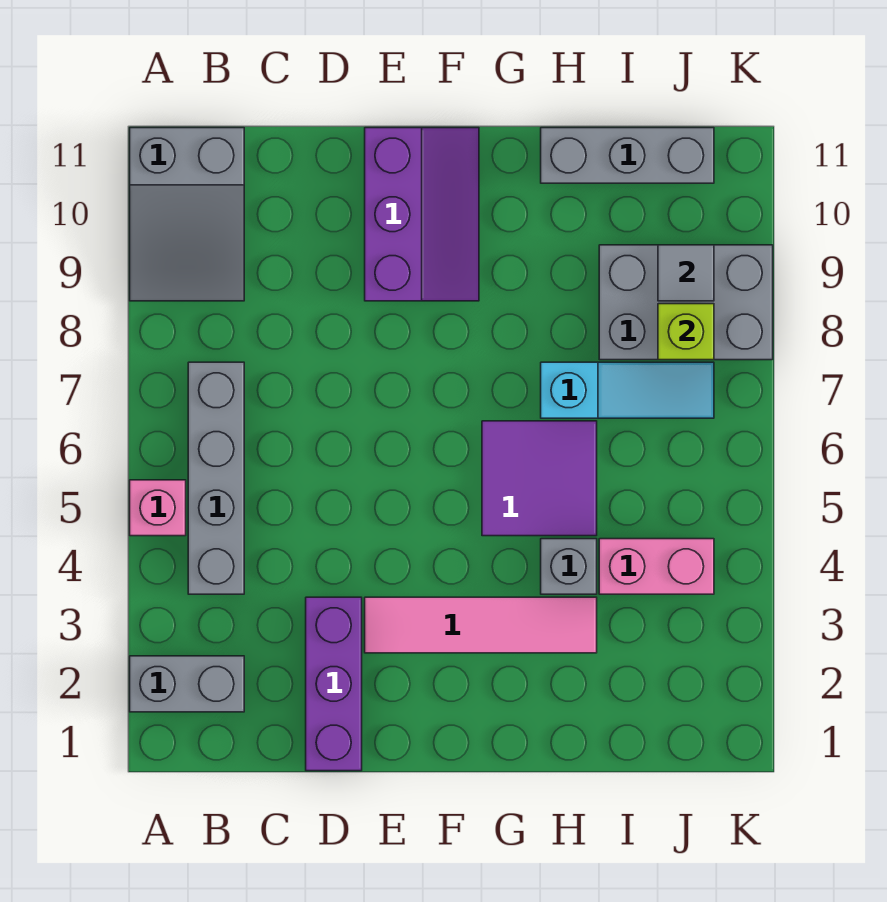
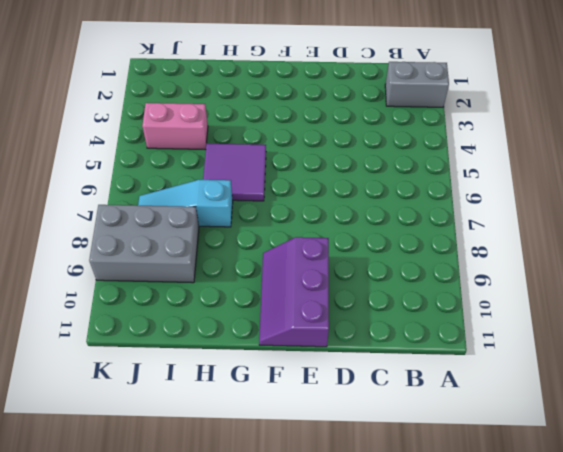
none -> pink brick A5 level 1
none -> grey slope A9:B11 level 1 top 11
none -> grey brick B4:B7 level 1

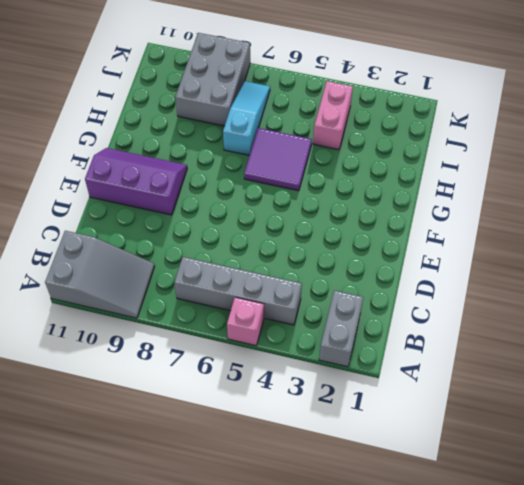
none -> purple brick D1:D3 level 1
none -> pink tile E3:H3 level 1
none -> grey brick H4 level 1

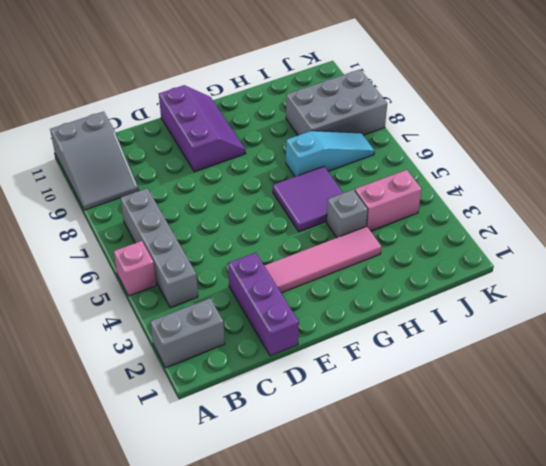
none -> grey brick H11:J11 level 1
none -> lime brick J8 level 2
none -> grey tile J9 level 2

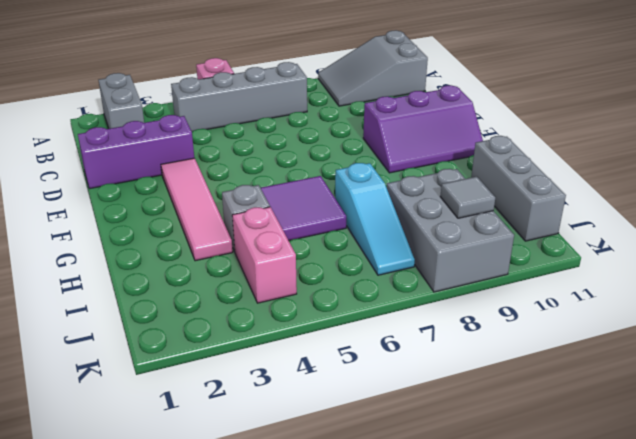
none -> lime brick J8 level 2

